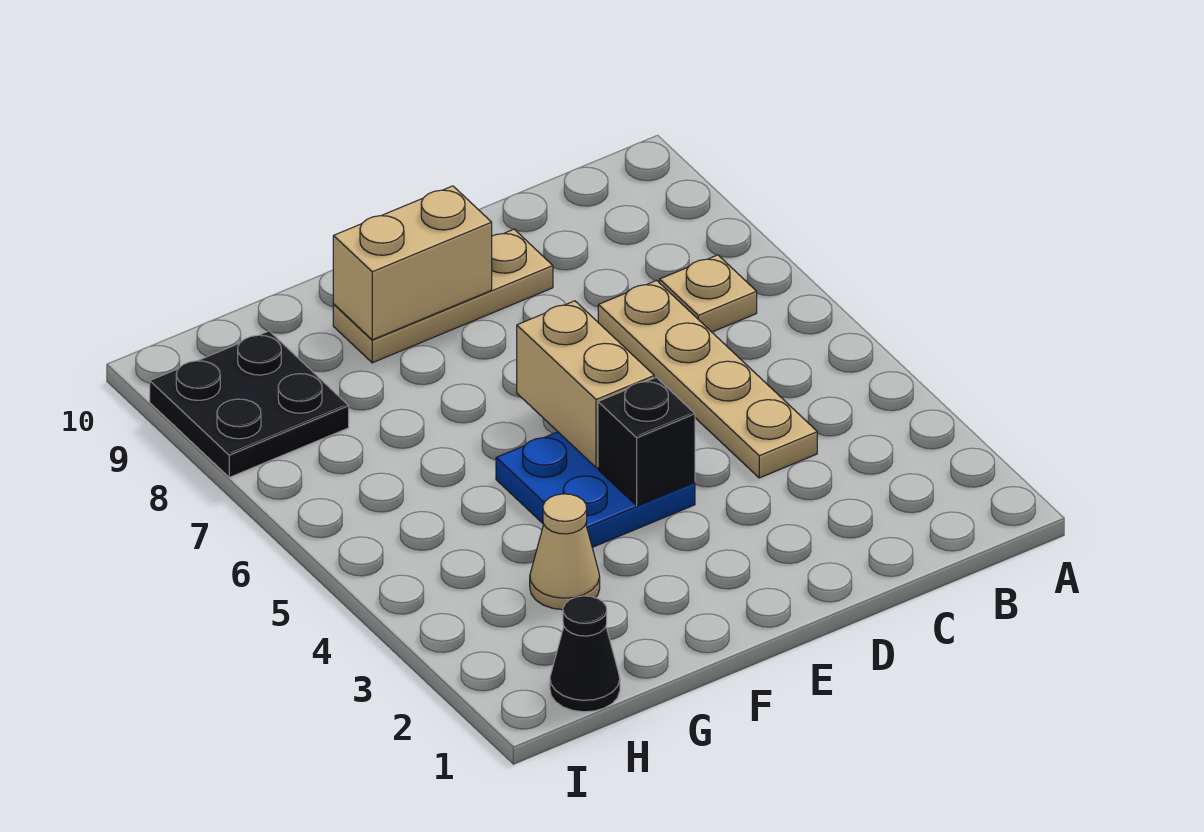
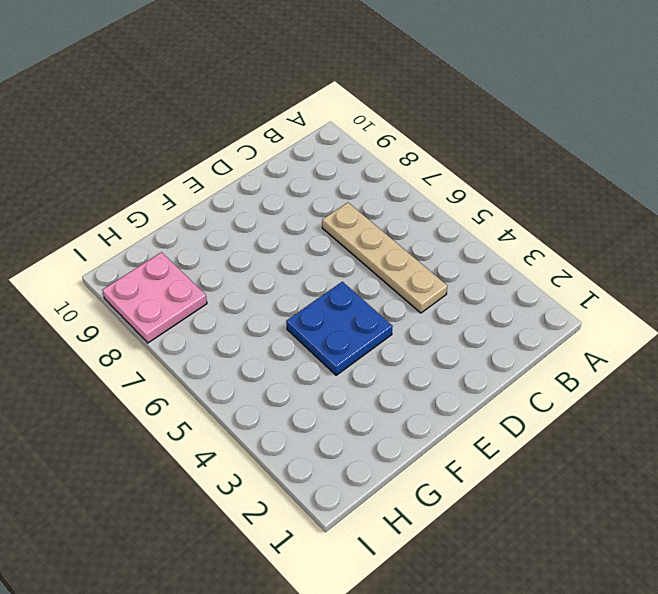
pink plate H8:I9 level 1 -> black plate H8:I9 level 1
none -> tan plate B7 level 1
none -> tan plate D9:F9 level 1

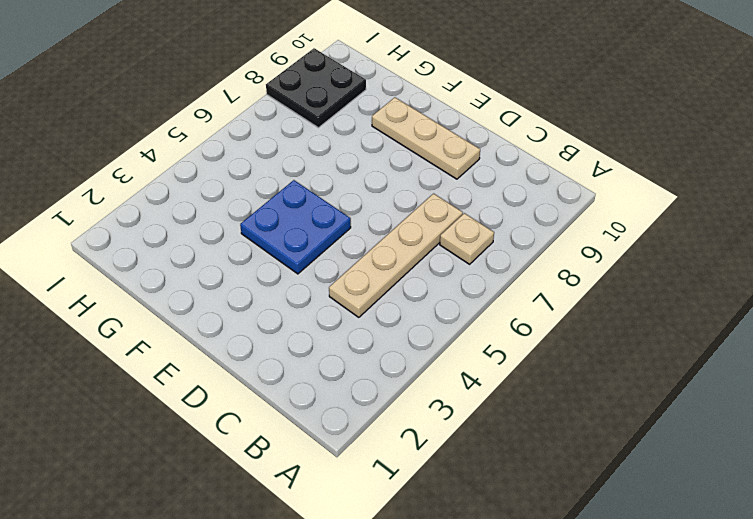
none -> tan cone G3 level 1
none -> black cone H1 level 1

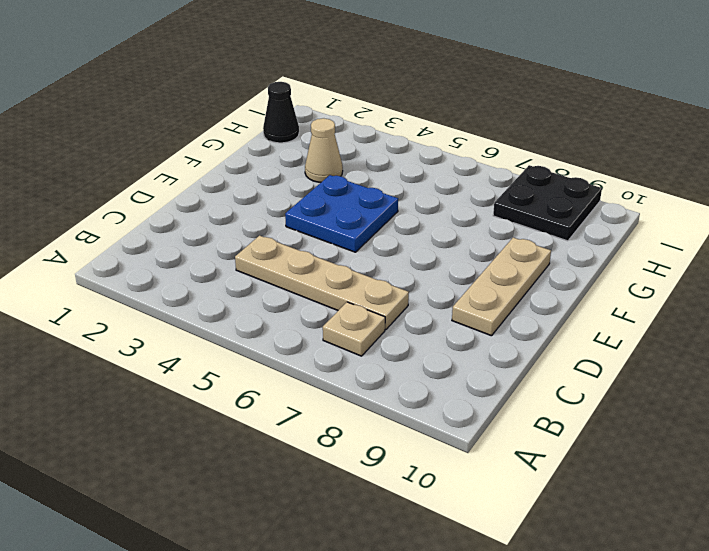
none -> black brick E4 level 2
none -> tan brick E5:E6 level 2

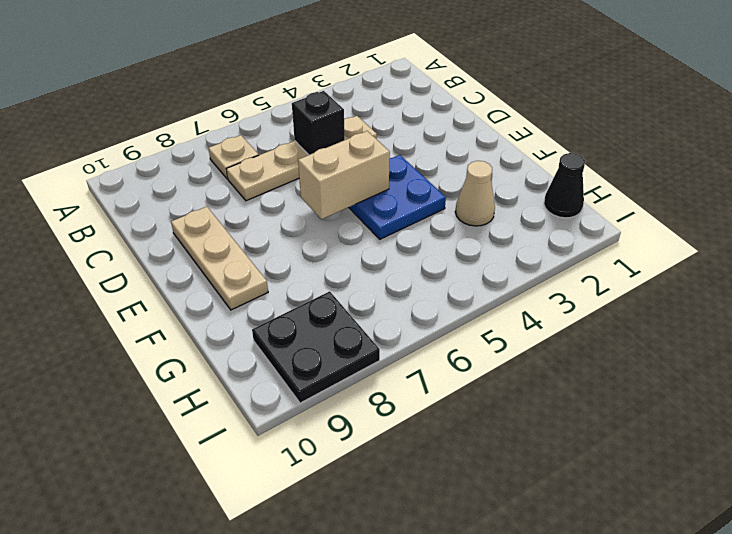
black brick C5 level 2 -> black brick E4 level 2
none -> tan brick E9:F9 level 2

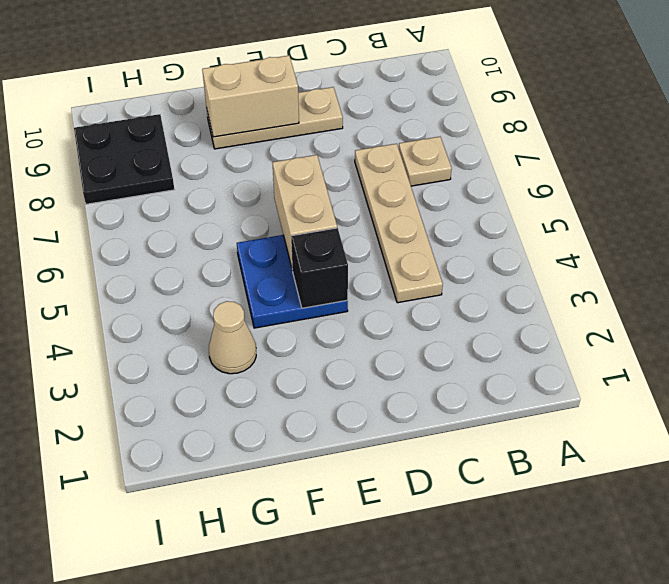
none -> black cone H1 level 1

